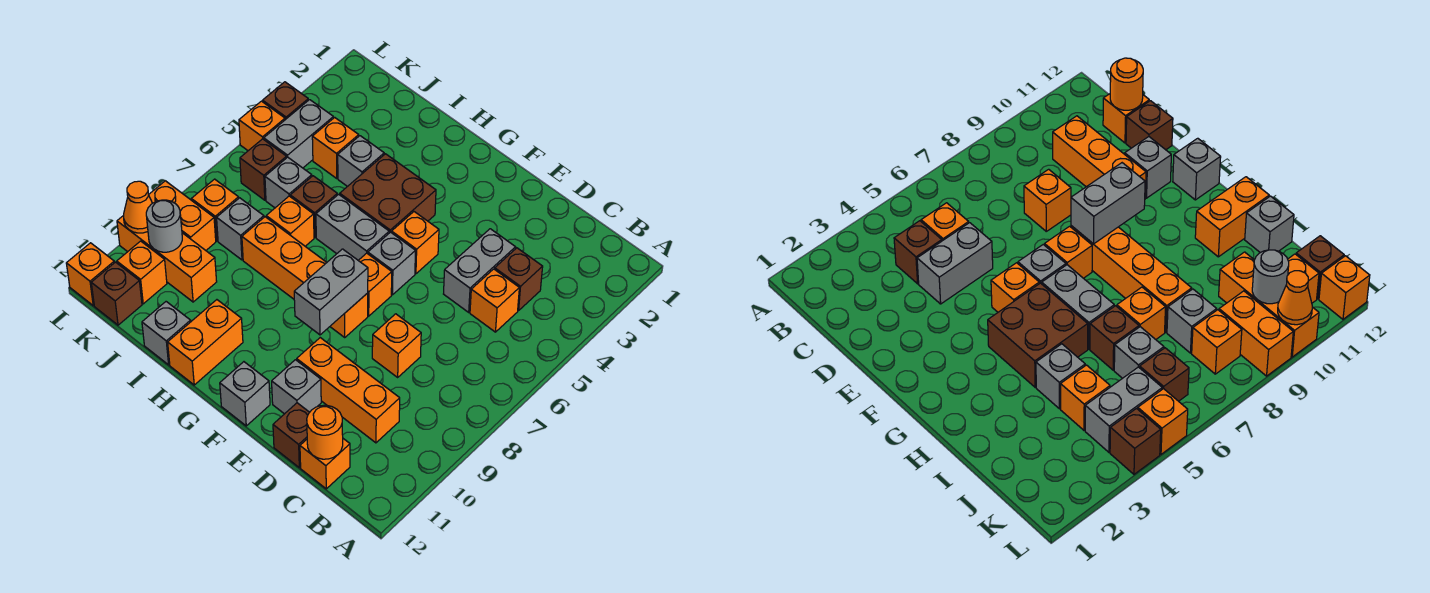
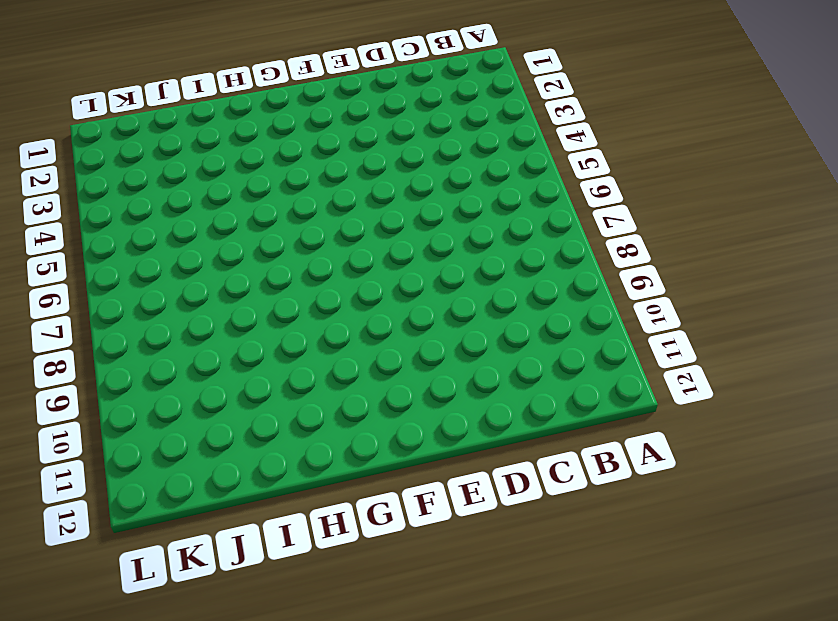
none -> brown brick C4 level 1
none -> orange brick C5 level 1
none -> orange brick C10:E10 level 1
none -> orange brick C12 level 1

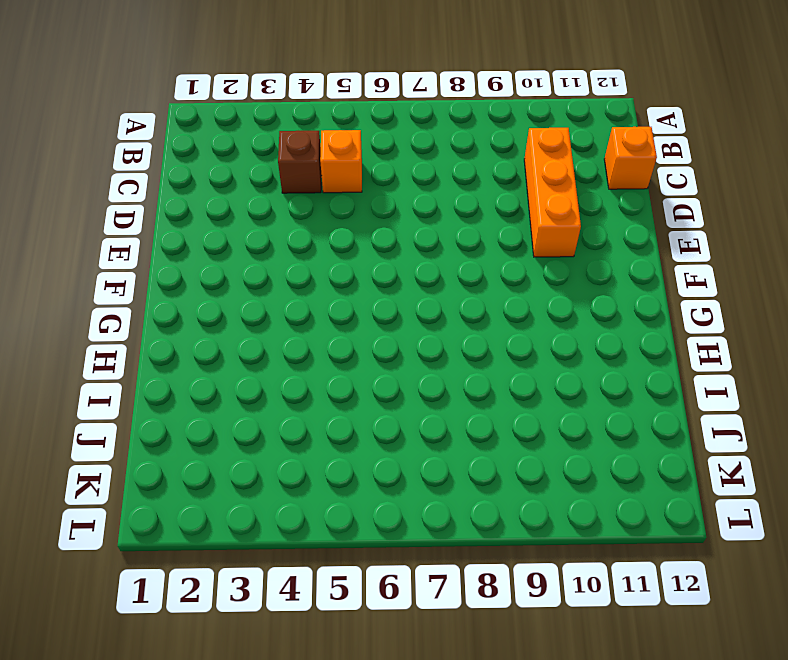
none -> grey brick D4:D5 level 1
none -> orange brick D8 level 1
none -> brown brick D12 level 1
none -> grey brick E11 level 1

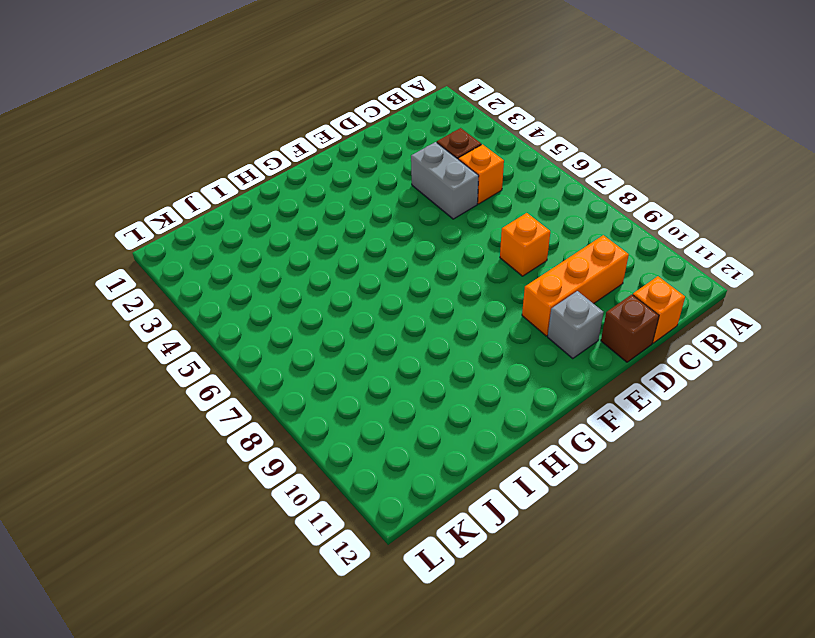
none -> orange brick F5 level 1
none -> grey brick F6 level 1
none -> orange brick F7 level 1
none -> orange brick F8:I8 level 1

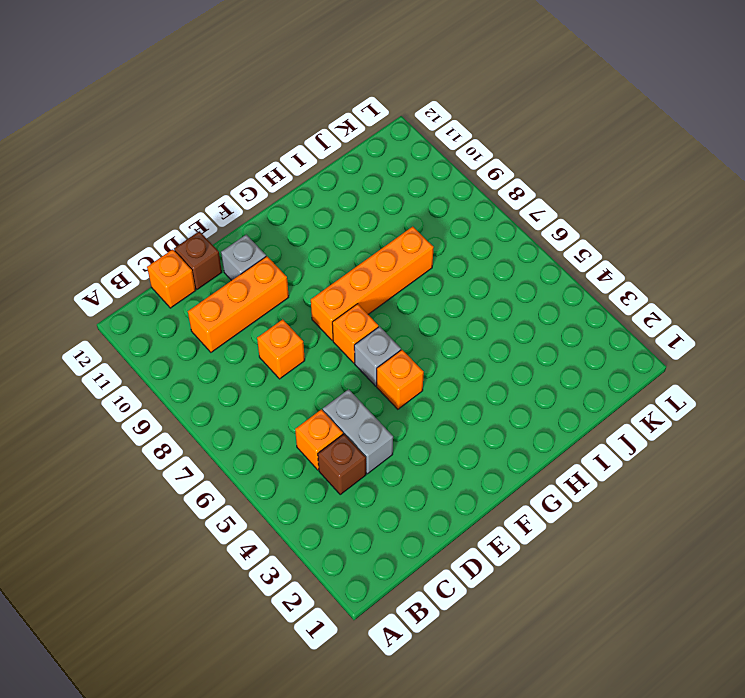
none -> grey brick F12 level 1
none -> brown brick G4:H5 level 1
none -> grey brick G6:H6 level 1
none -> orange brick H11:H12 level 1

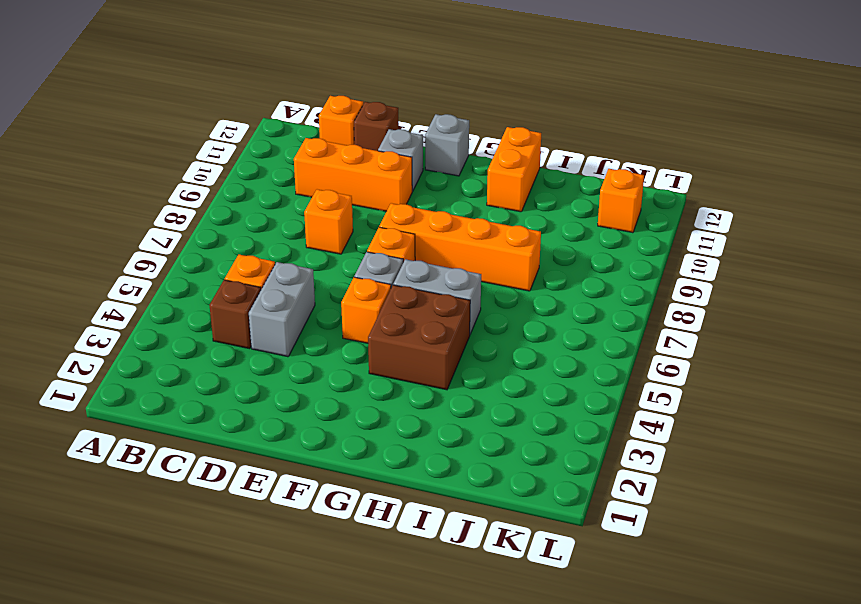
none -> grey brick I4 level 1
none -> brown brick I6 level 1
none -> orange brick I7 level 1
none -> grey brick I12 level 1

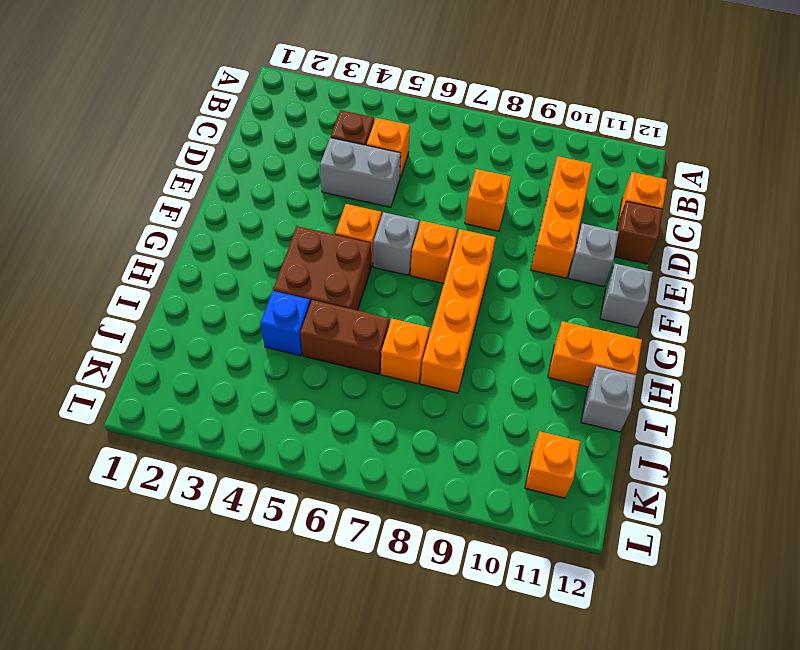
blue brick I4 level 1 -> grey brick I4 level 1
brown brick I5:I6 level 1 -> brown brick I6 level 1
none -> grey brick G6:H6 level 1
none -> orange brick J4 level 1
none -> grey brick J6 level 1
none -> grey brick J8 level 1

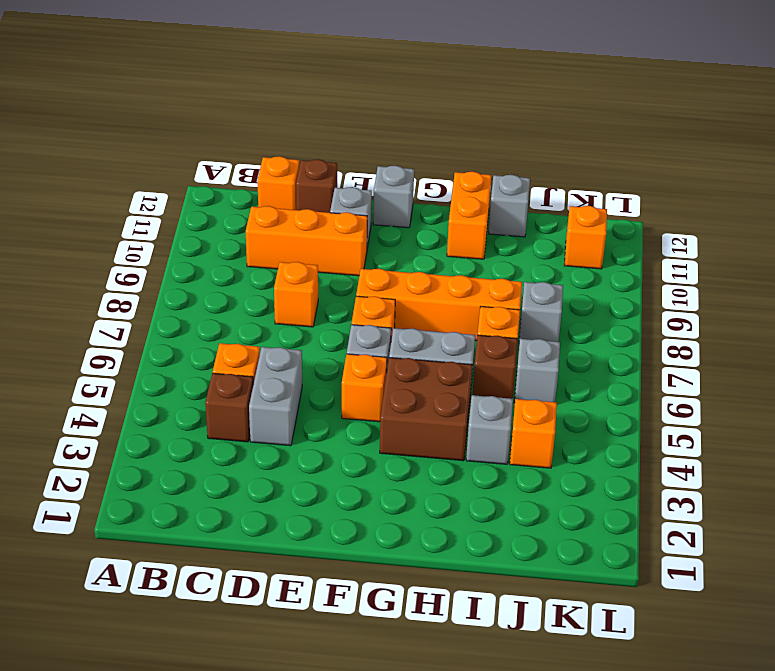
none -> orange brick J10:L10 level 1
none -> grey brick K4:K5 level 1
none -> brown brick K6 level 1
none -> orange brick K8 level 1

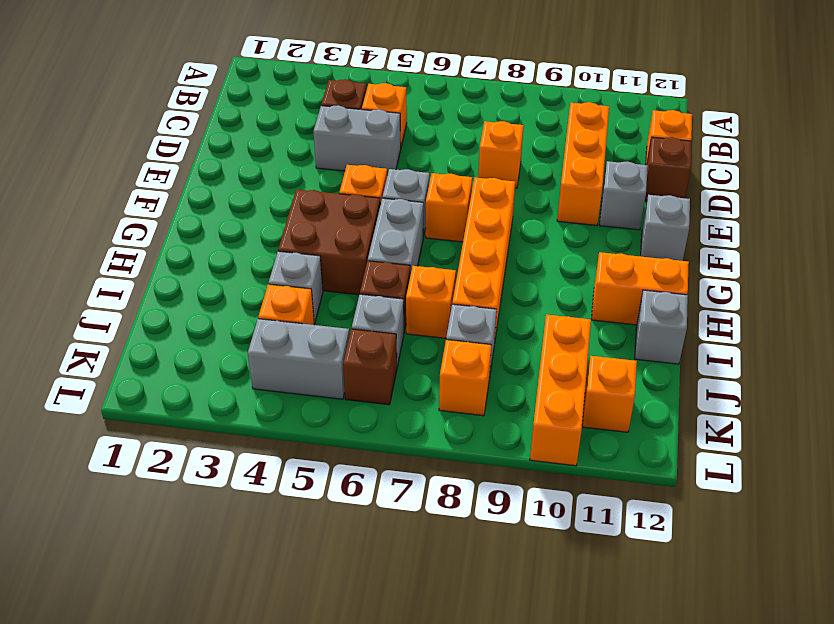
none -> orange brick K9:L9 level 1
none -> brown brick K12 level 1
none -> brown brick L4 level 1
none -> orange brick L5 level 1

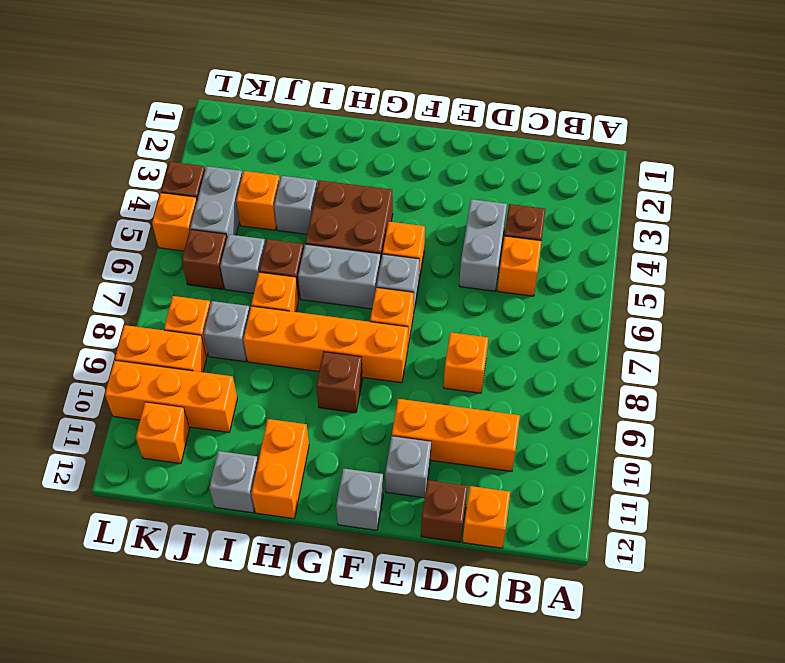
brown brick G9 level 1 -> brown brick K12 level 1
none -> orange brick L12 level 1
none -> orange round brick C12 level 2
none -> grey brick F8:F9 level 2
none -> grey round brick K10 level 2

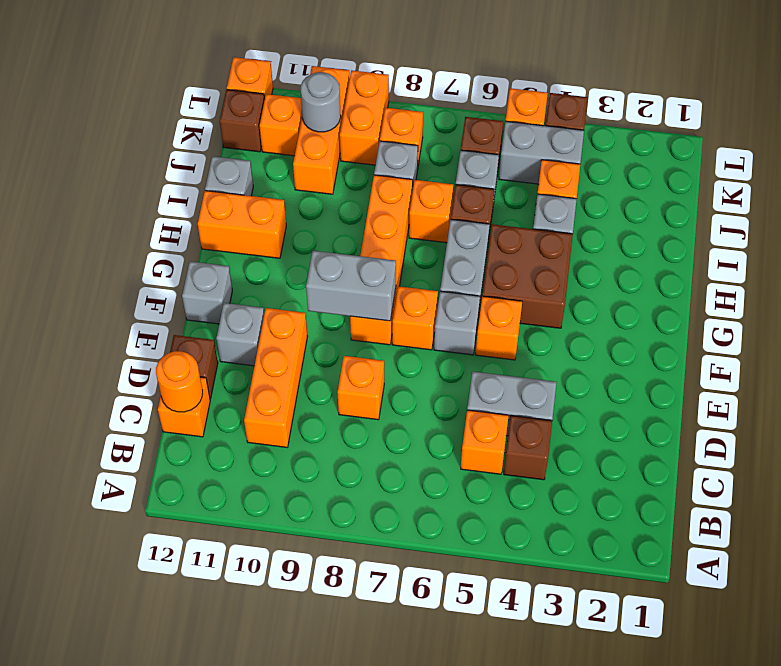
none -> orange cone L10 level 2

